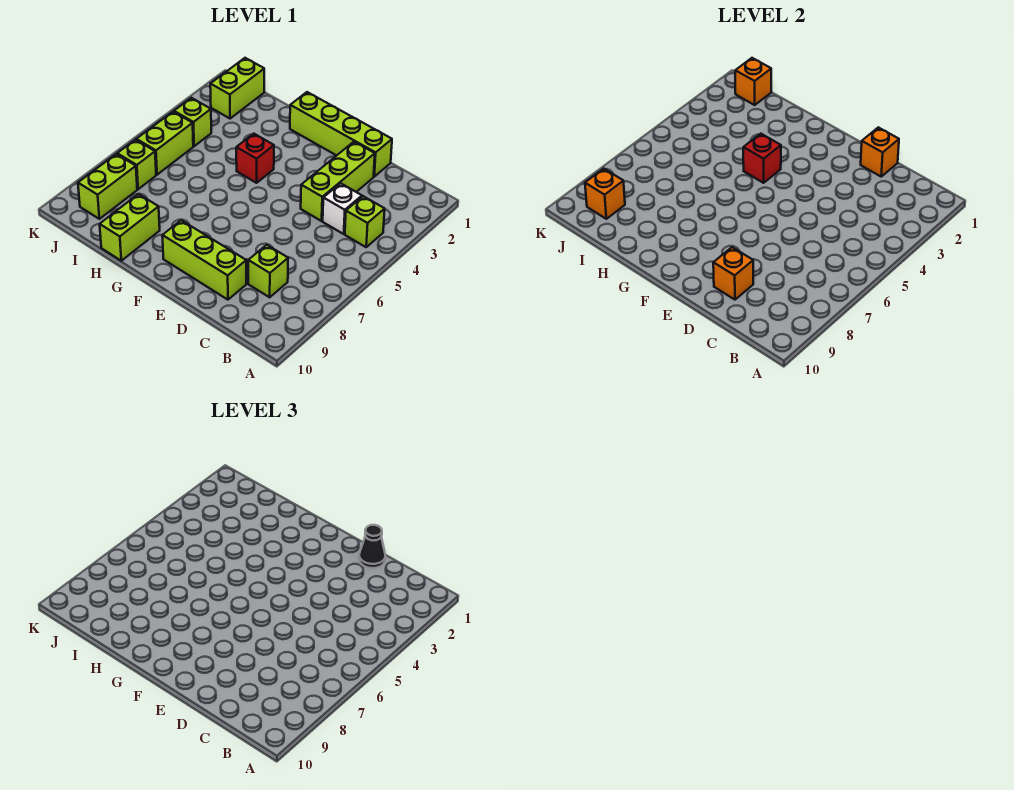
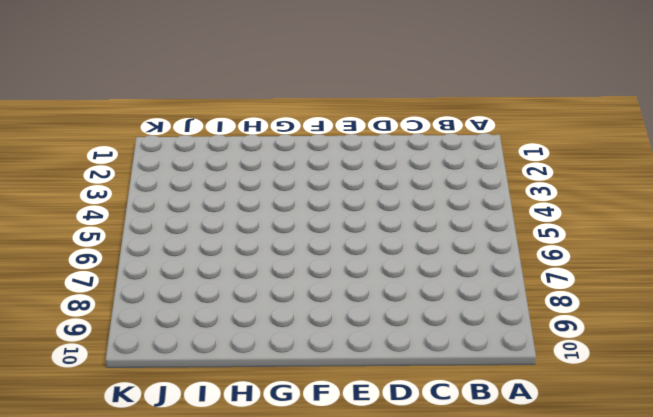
none -> lime brick B4 level 1
none -> white brick C4 level 1
none -> lime brick C8 level 1

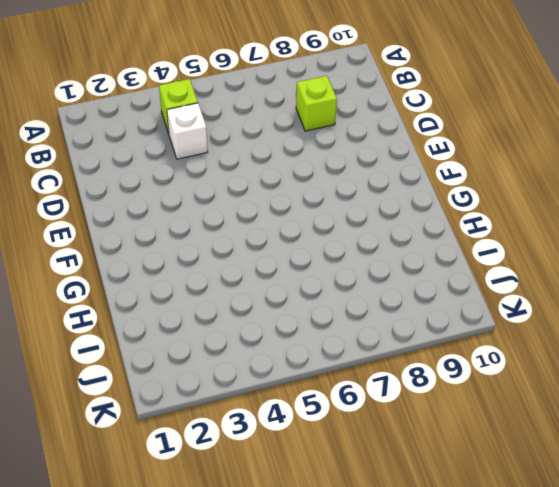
none -> lime brick D1:G1 level 1
none -> lime brick D2:D4 level 1
none -> lime brick D9:F9 level 1

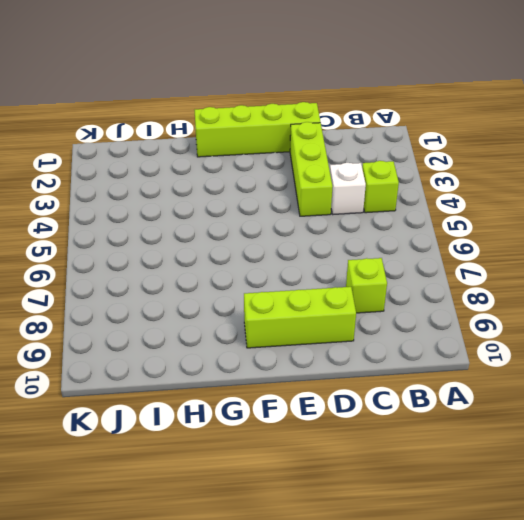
none -> red brick G4 level 1
none -> lime brick H9:H10 level 1
none -> lime brick J1:J2 level 1

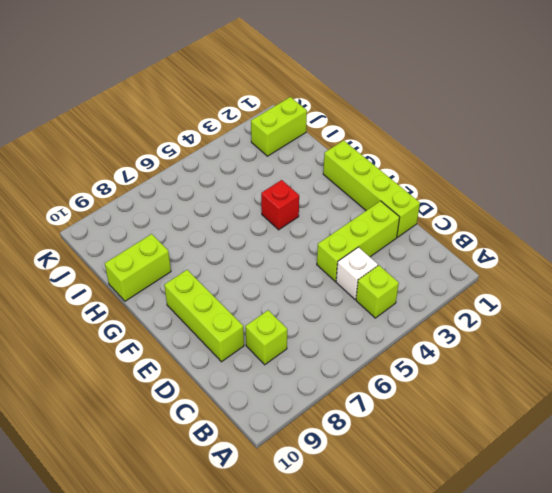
none -> lime brick J4 level 1
none -> lime brick J5:J6 level 1
none -> lime brick J7 level 1

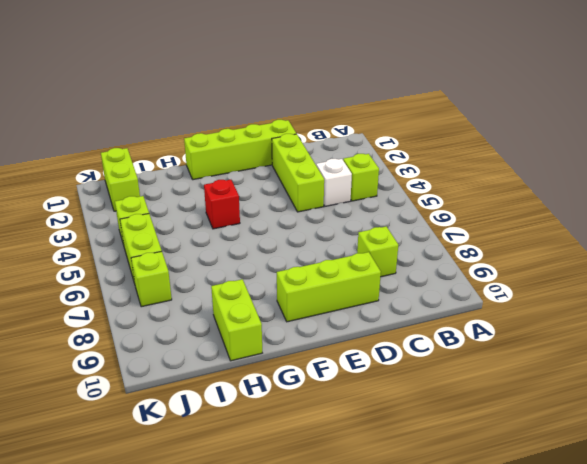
none -> lime brick J8:J9 level 1
none -> orange brick D1 level 2
none -> orange brick D9 level 2

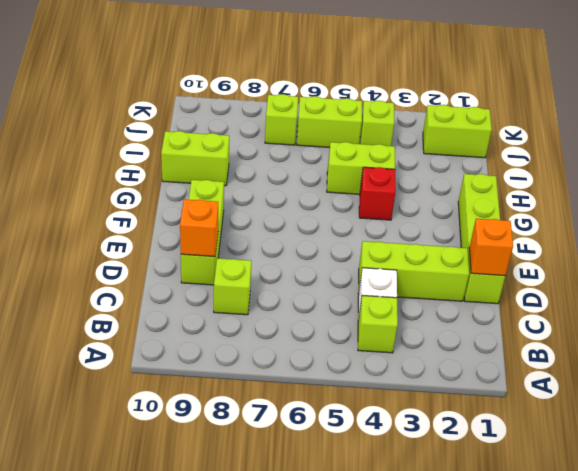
lime brick H4:H5 level 1 -> lime brick J8:J9 level 1
none -> red brick G4 level 2
none -> orange brick J1 level 2
none -> orange brick J9 level 2

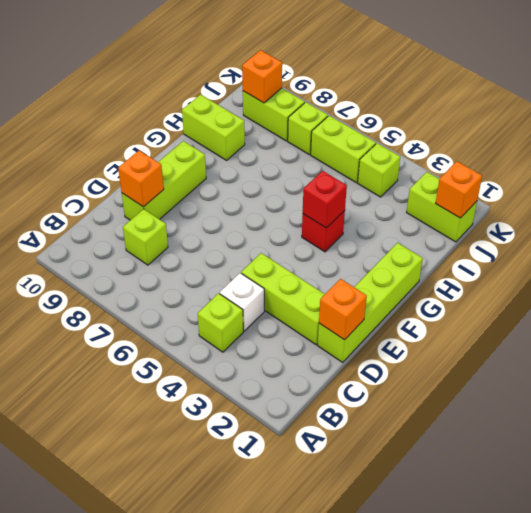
none -> black cone D1 level 3

